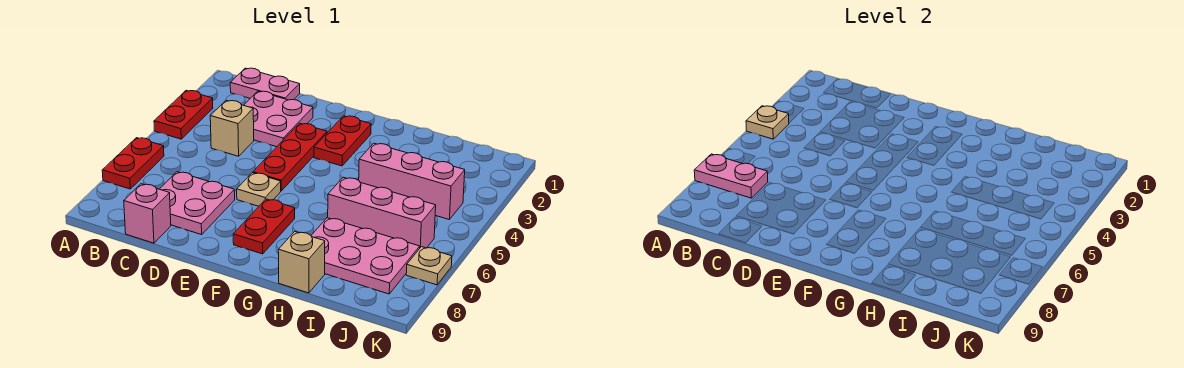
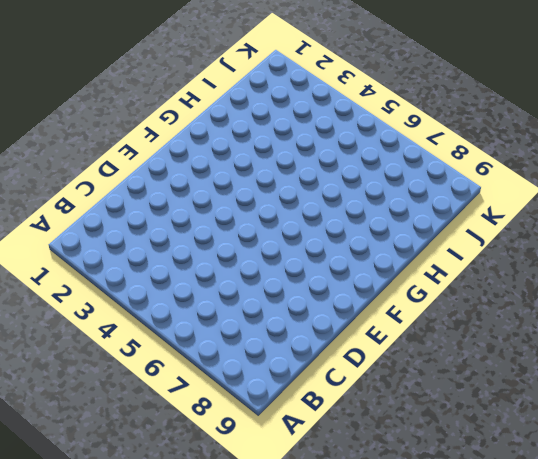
none -> red plate A3:A4 level 1
none -> red plate A6:A7 level 1
none -> pink plate B1:C1 level 1

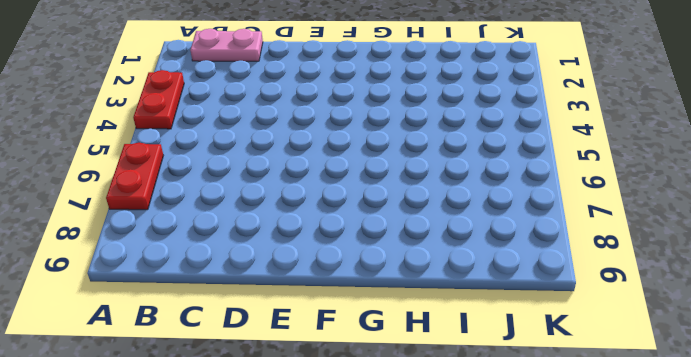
none -> pink plate C2:D3 level 1
none -> tan brick C4 level 1
none -> pink plate C7:D8 level 1

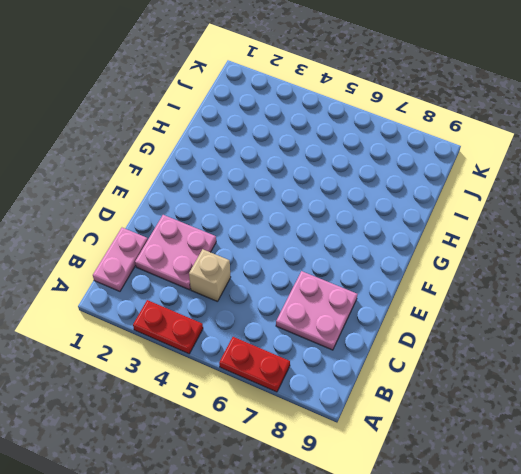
none -> pink brick C9 level 1
none -> red plate E3:E5 level 1
none -> tan plate E6 level 1

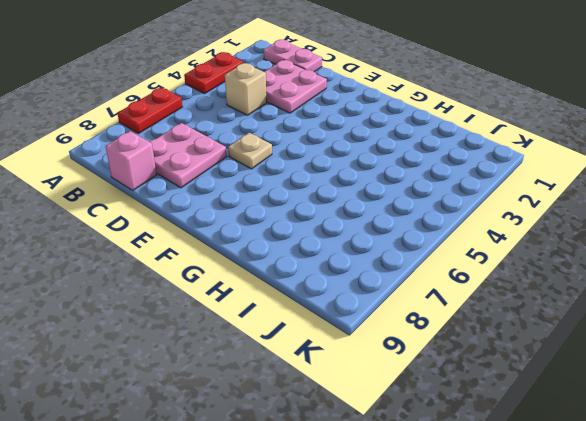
none -> red plate E3:E5 level 1
none -> red plate F2:F3 level 1
none -> red plate F7:F8 level 1

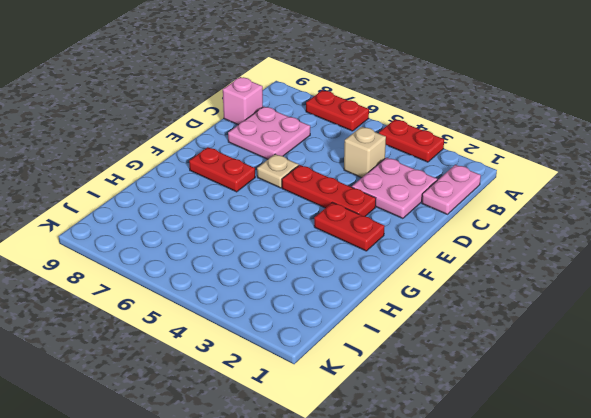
none -> pink brick H4:J4 level 1
none -> pink brick H6:J6 level 1
none -> pink plate H7:J8 level 1

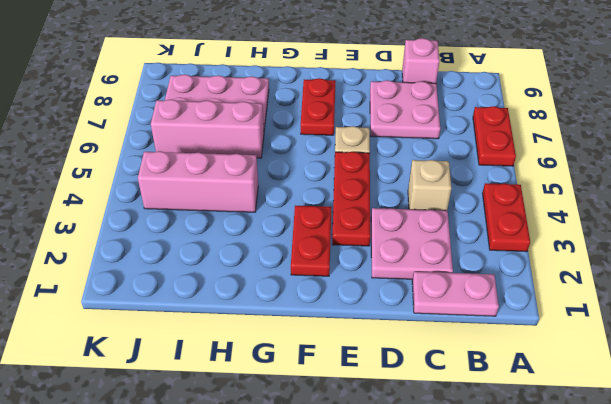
none -> tan brick H9 level 1
none -> tan plate K7 level 1
none -> tan plate A4 level 2

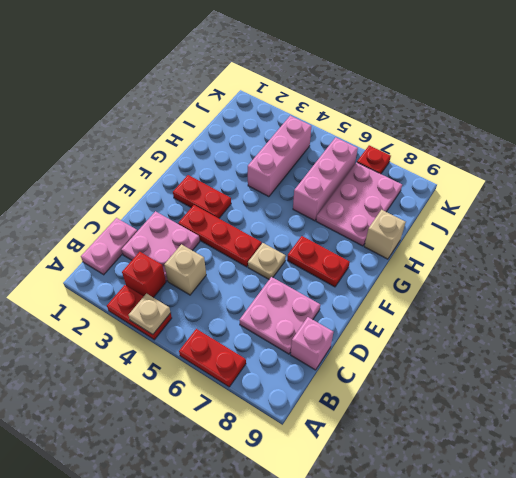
red brick B3 level 1 -> none
red plate K7 level 1 -> tan plate K7 level 1
none -> pink plate A7:B7 level 2

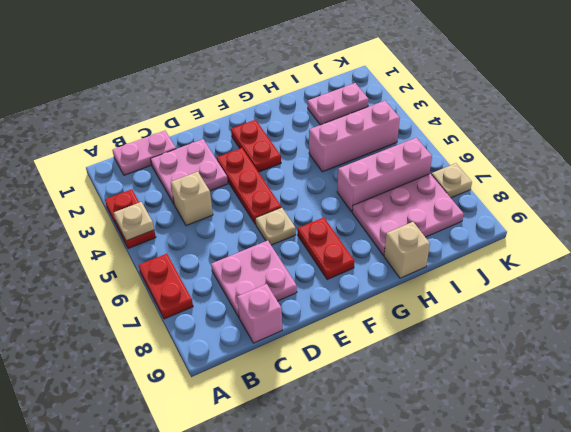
pink plate I2:J2 level 1 -> pink plate A7:B7 level 2

